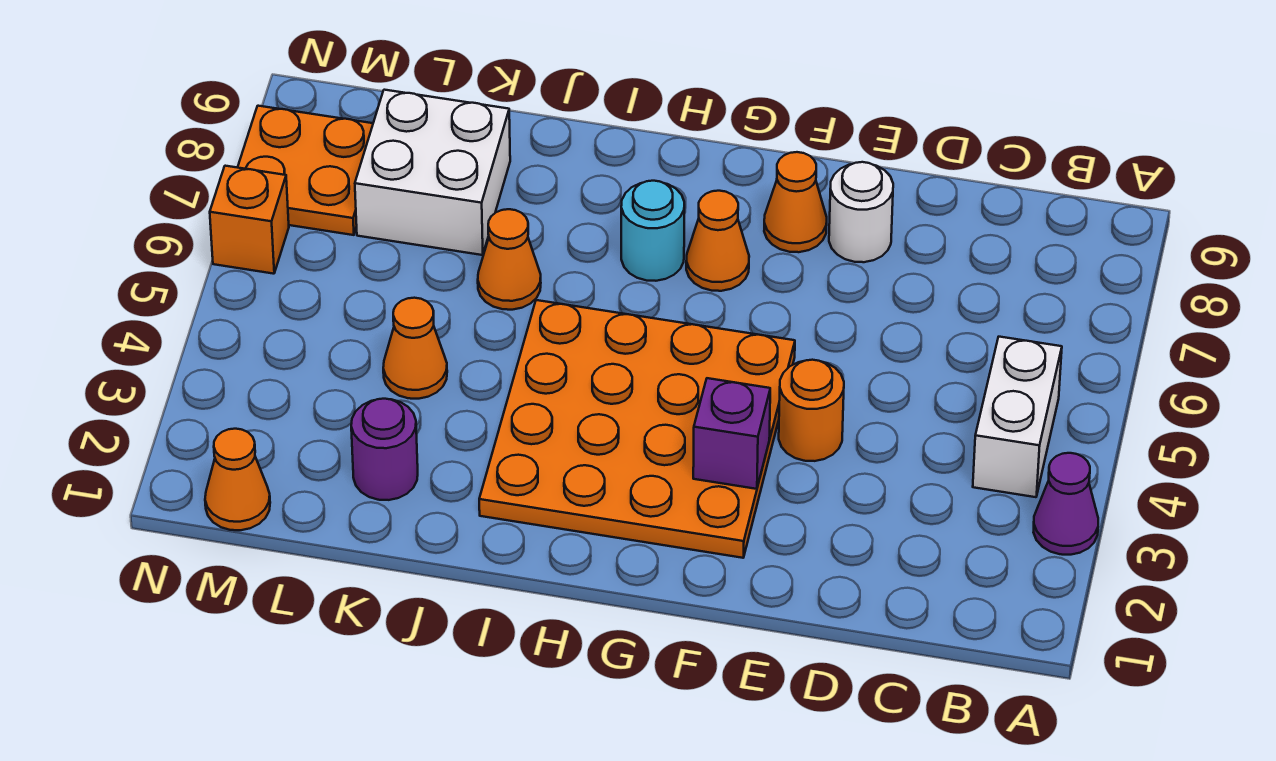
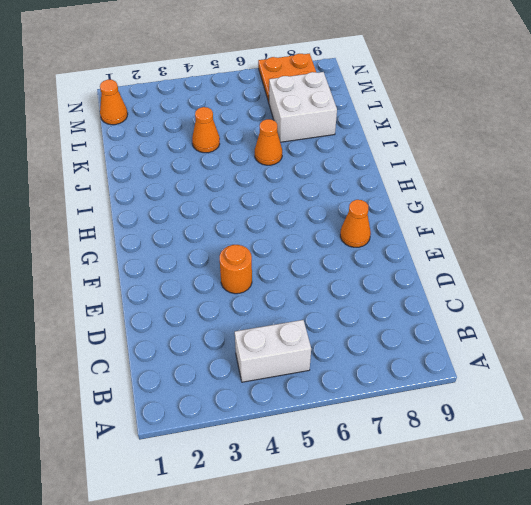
none -> purple cone A3 level 1
none -> white round brick E8 level 1
none -> orange plate F2:I5 level 1

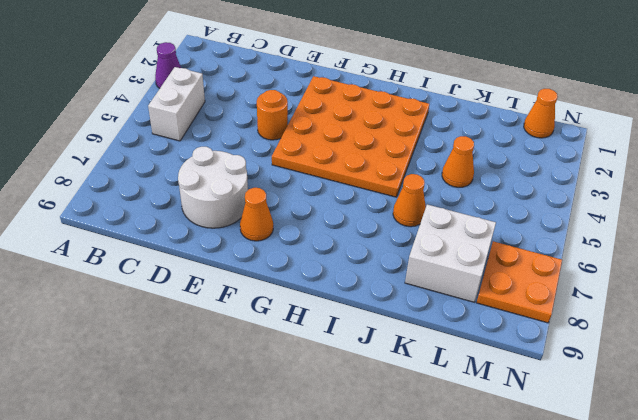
white round brick D7:E8 level 1 -> white round brick E8 level 1
none -> orange cone G7 level 1
none -> cyan round brick H7 level 1
none -> purple round brick K2 level 1

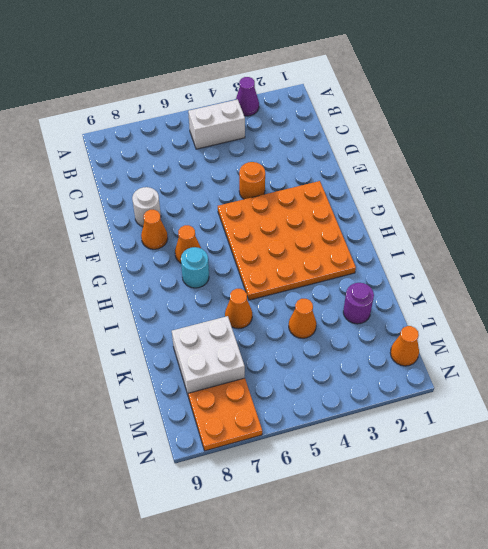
none -> orange brick N6 level 1
none -> purple brick F3 level 2

